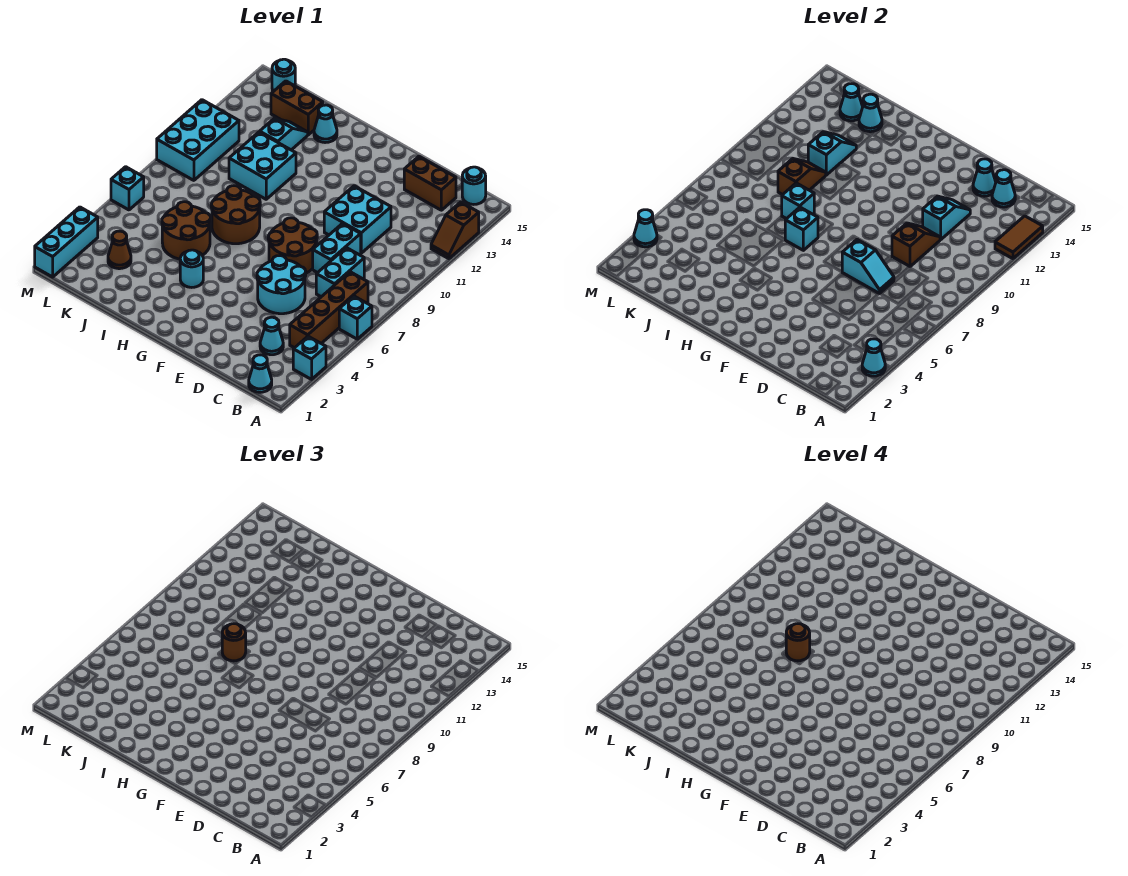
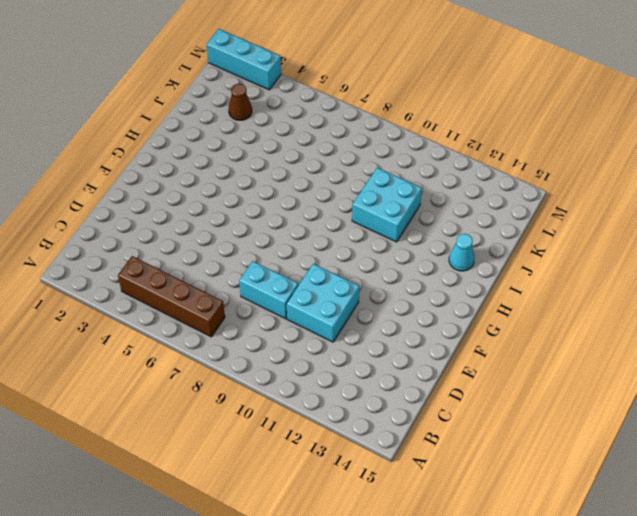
none -> cyan brick A3 level 1
none -> cyan brick A6 level 1
none -> brown slope A12:A13 level 1 top 13
none -> cyan cone B1 level 1

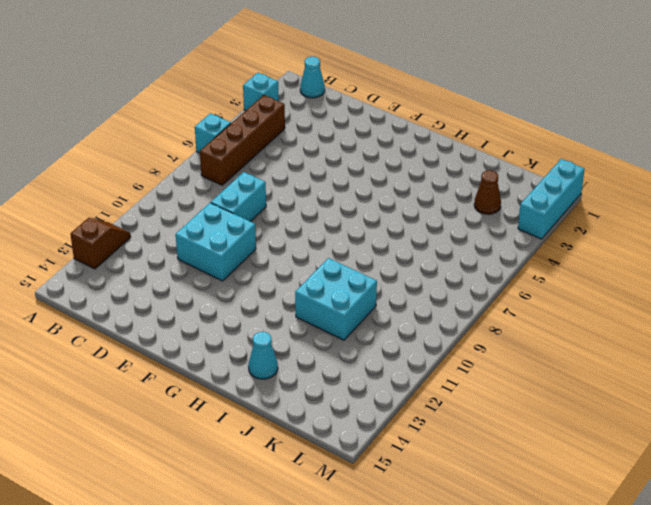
none -> cyan round brick B15 level 1
none -> cyan cone C3 level 1
none -> cyan brick C7:C8 level 1
none -> brown brick C14:D14 level 1

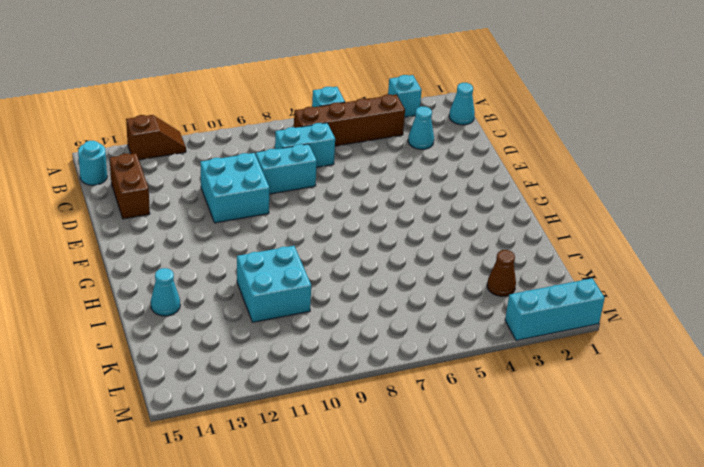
none -> cyan round brick D5:E6 level 1
none -> brown round brick E7:F8 level 1
none -> cyan round brick H4 level 1
none -> brown round brick H7:I8 level 1

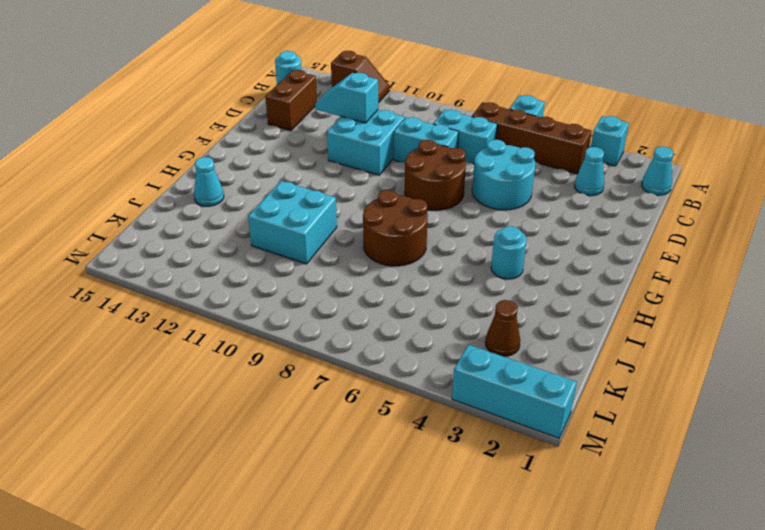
none -> brown round brick I5:J6 level 1
none -> cyan slope J12:J13 level 1 top 12
none -> brown brick J14:K14 level 1
none -> cyan brick L9:M11 level 1

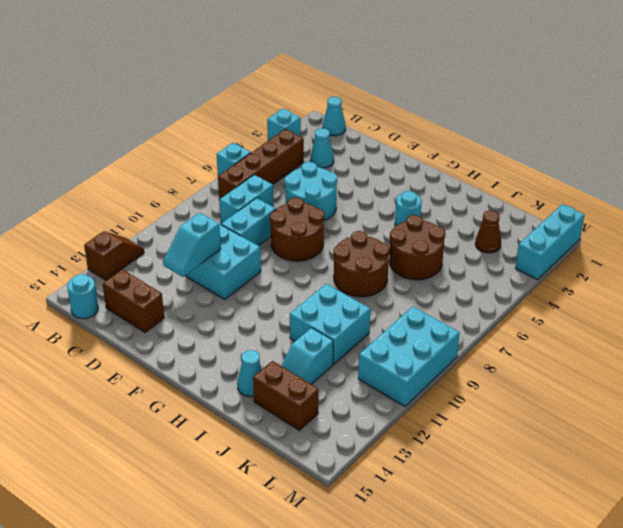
none -> cyan round brick L15 level 1
none -> cyan brick M6 level 1
none -> cyan cone A3 level 2
none -> brown tile A12:A13 level 2

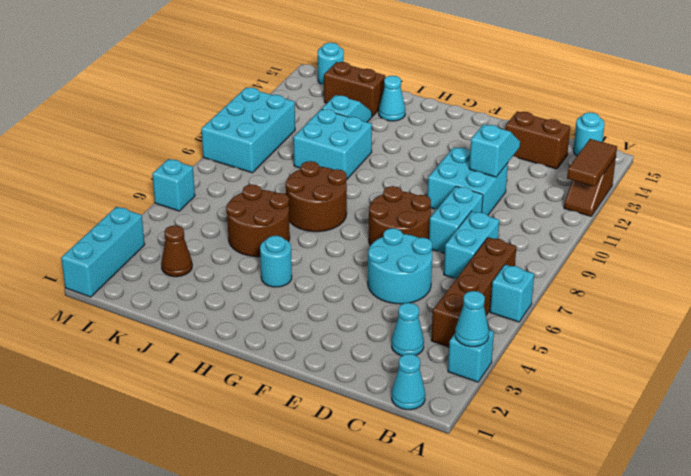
none -> cyan cone C14 level 2
none -> cyan slope D7:E7 level 2 top E
none -> brown slope D9:D10 level 2 top 9
none -> cyan cone D14 level 2

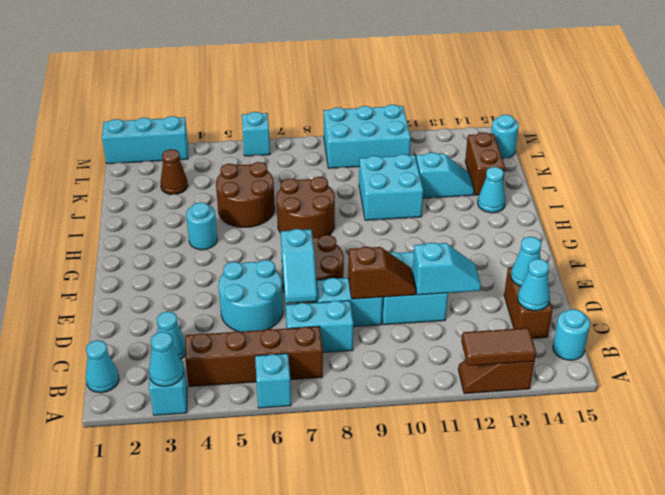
none -> cyan brick H7 level 2
none -> cyan brick I8 level 2
none -> brown slope J9:J10 level 2 top 9
none -> cyan slope J11:J12 level 2 top 11

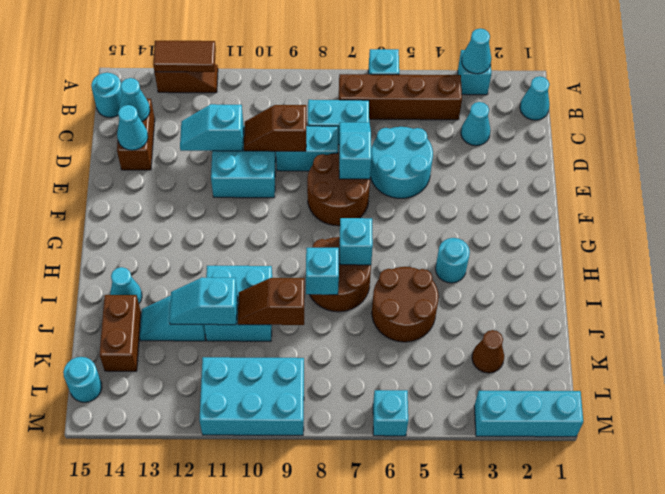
none -> cyan cone J14 level 2
none -> cyan cone K14 level 2
none -> cyan cone M3 level 2
none -> brown round brick I8 level 3

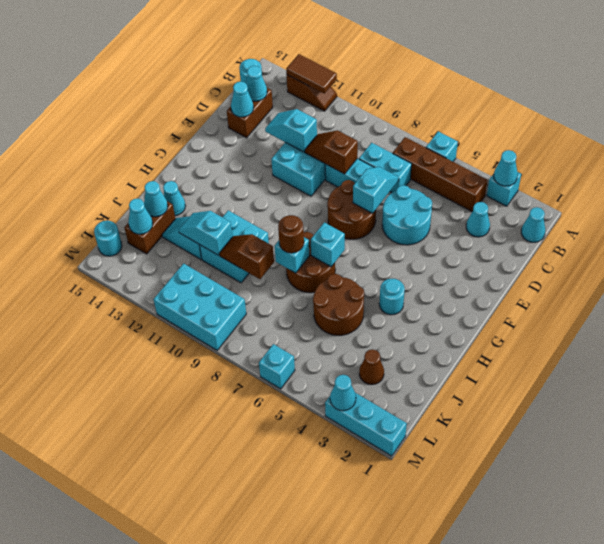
none -> brown round brick I8 level 4

